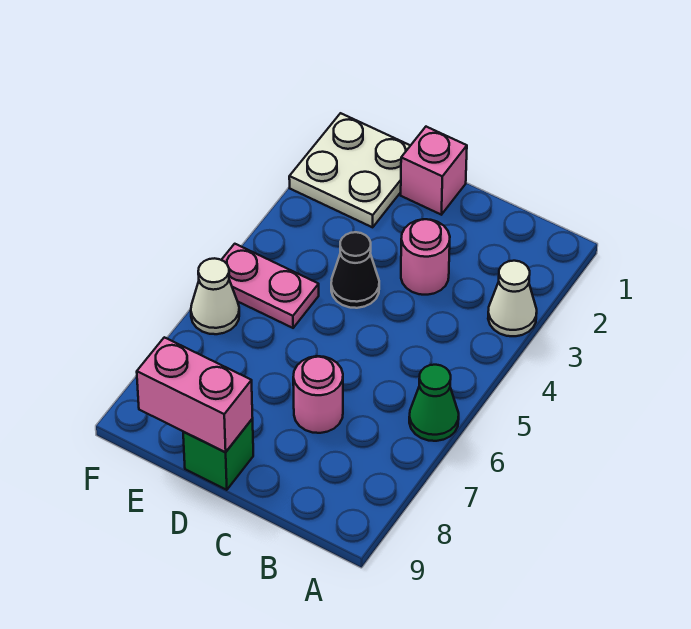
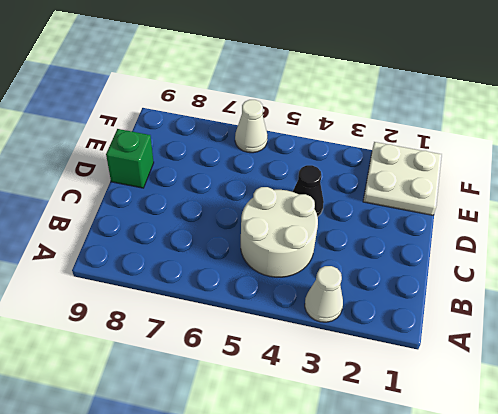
white round brick B4:C5 level 1 -> none
none -> green cone A6 level 1
none -> pink round brick C3 level 1

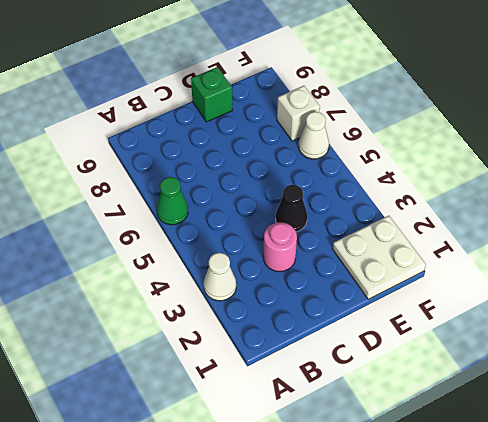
white brick F7 level 1 -> none
none -> pink round brick C7 level 1
none -> pink brick D1 level 1

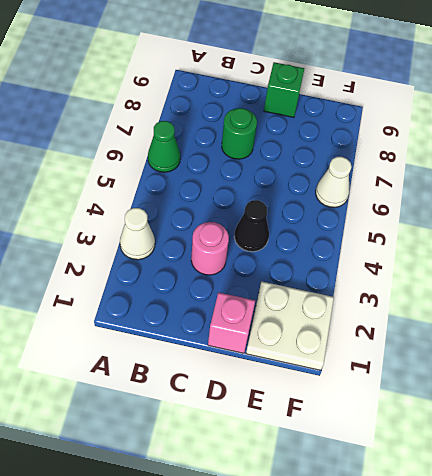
green round brick C7 level 1 -> pink round brick C7 level 1
none -> pink plate E5:F5 level 1
none -> pink brick D9:E9 level 2

